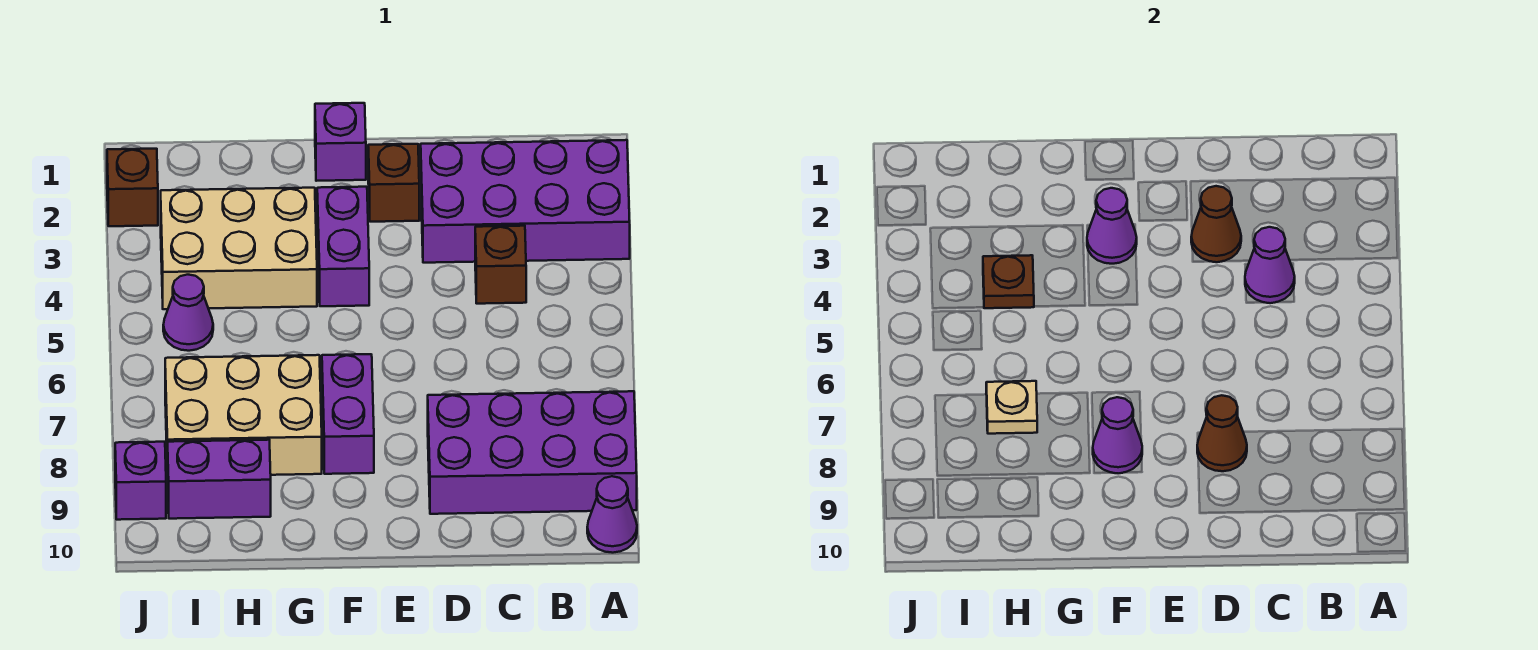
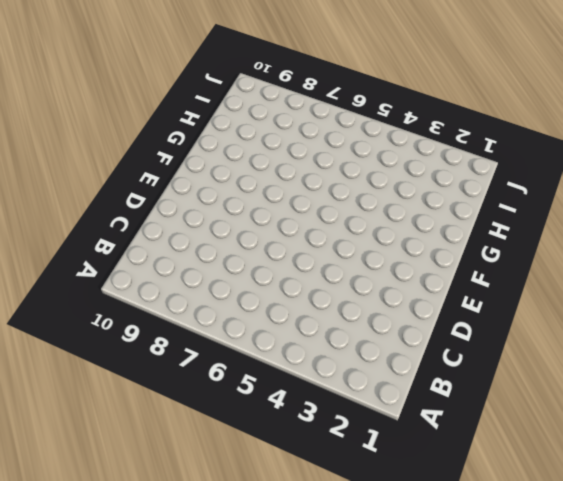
none -> purple brick A2:D3 level 1
none -> purple brick A8:D9 level 1
none -> purple cone A10 level 1

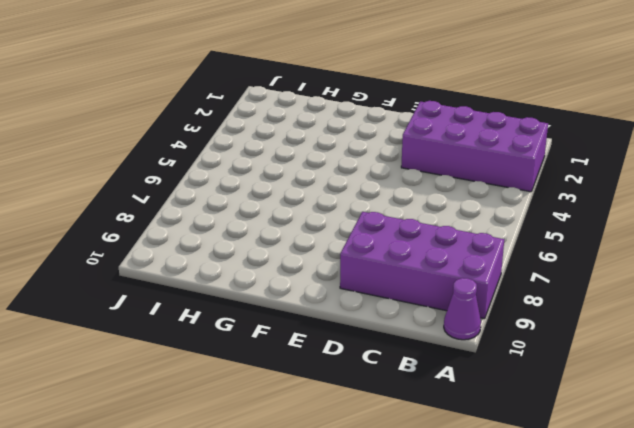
none -> brown brick C4 level 1
none -> brown brick E2 level 1
none -> purple brick F1 level 1

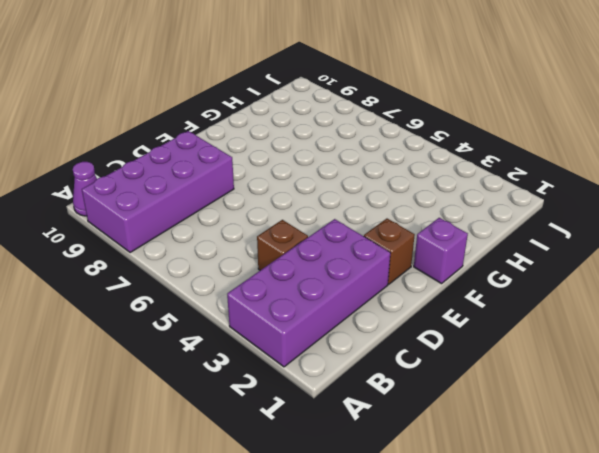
none -> purple brick F3:F4 level 1
none -> purple brick F7:F8 level 1
none -> tan brick G3:I4 level 1

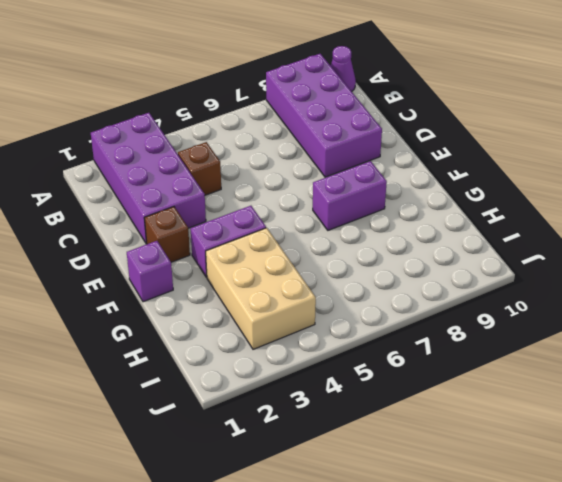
none -> tan brick G7:I8 level 1
none -> purple brick H9:I9 level 1
none -> purple cone I5 level 1

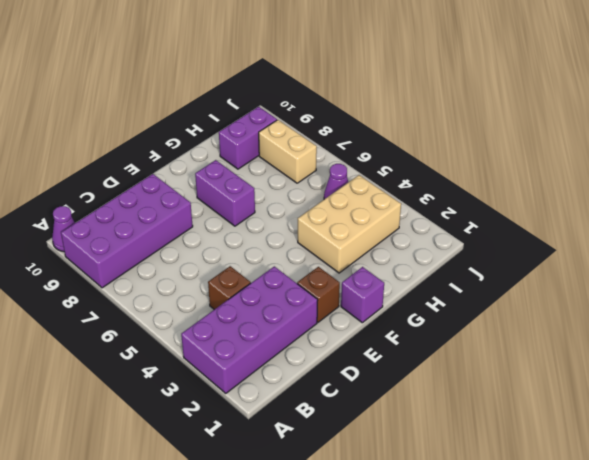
tan brick I7:I8 level 1 -> tan brick G7:I8 level 1
none -> purple brick F3:F4 level 1
none -> brown brick J2 level 1
none -> purple brick J9 level 1

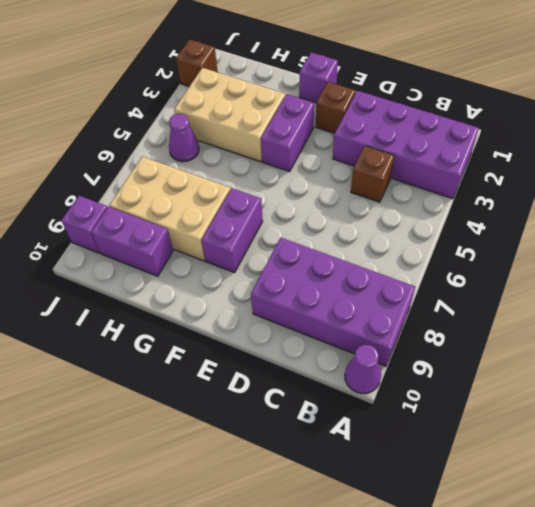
none -> purple cone C4 level 2
none -> brown cone D3 level 2
none -> brown cone D8 level 2

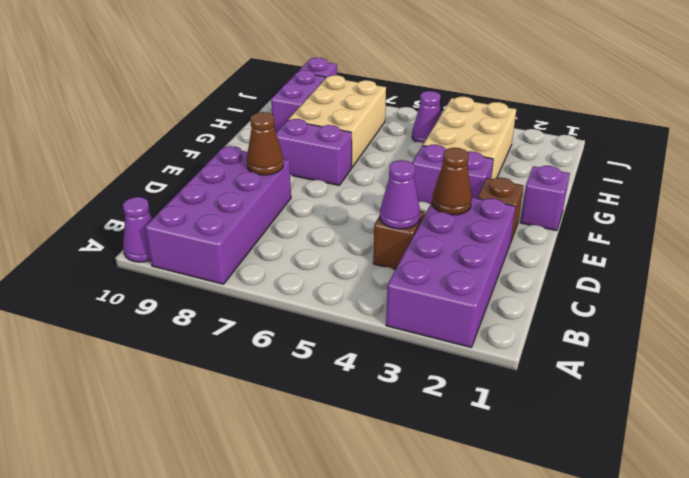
none -> brown brick J2 level 1
none -> purple cone F3 level 2
none -> purple cone F8 level 2

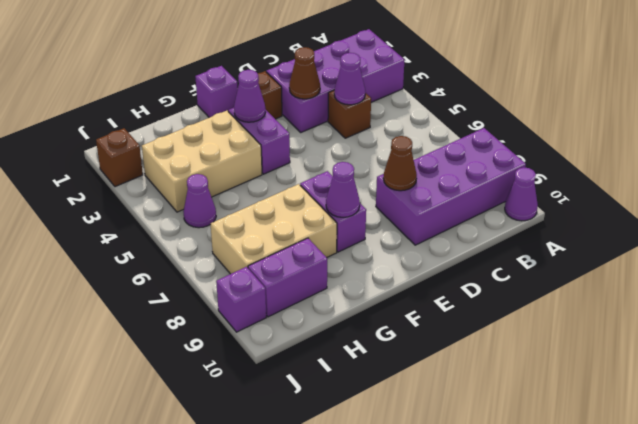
none -> brown plate H4 level 2
none -> tan plate H7 level 2

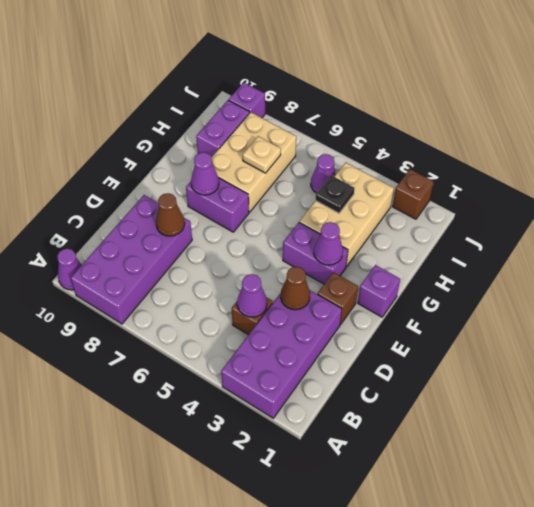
black plate H4 level 2 -> brown plate H4 level 2

